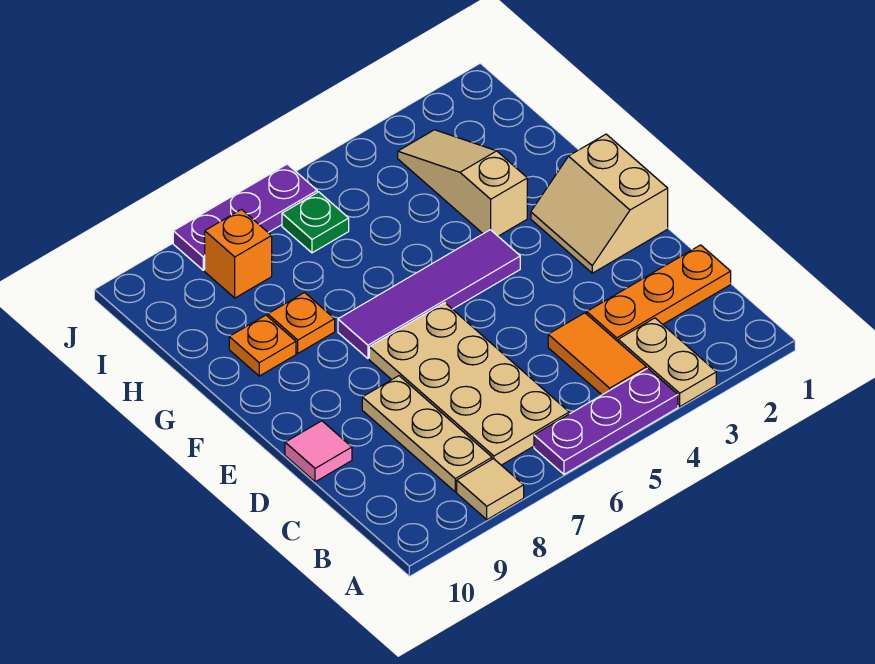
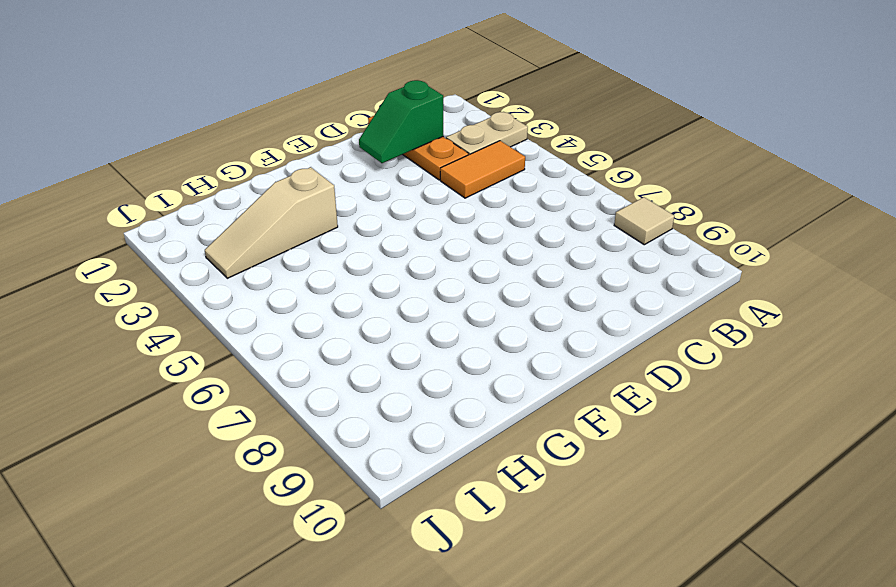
green slope C2:D2 level 2 top C -> none
none -> purple plate A4:A6 level 1
none -> tan plate B6:E7 level 1
none -> tan plate B8:D8 level 1

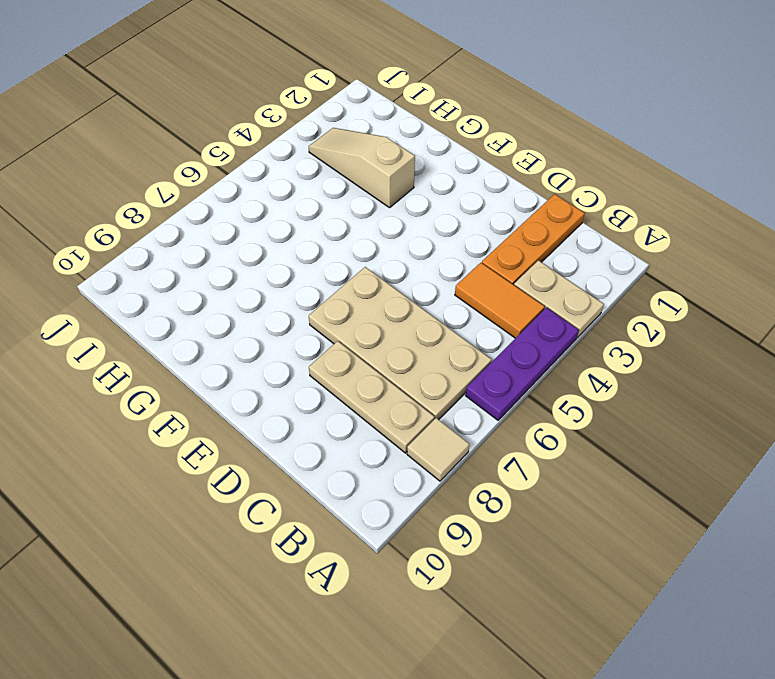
none -> pink tile D10 level 1
none -> tan slope E1:F2 level 1 top 1
none -> purple tile F4:F7 level 1

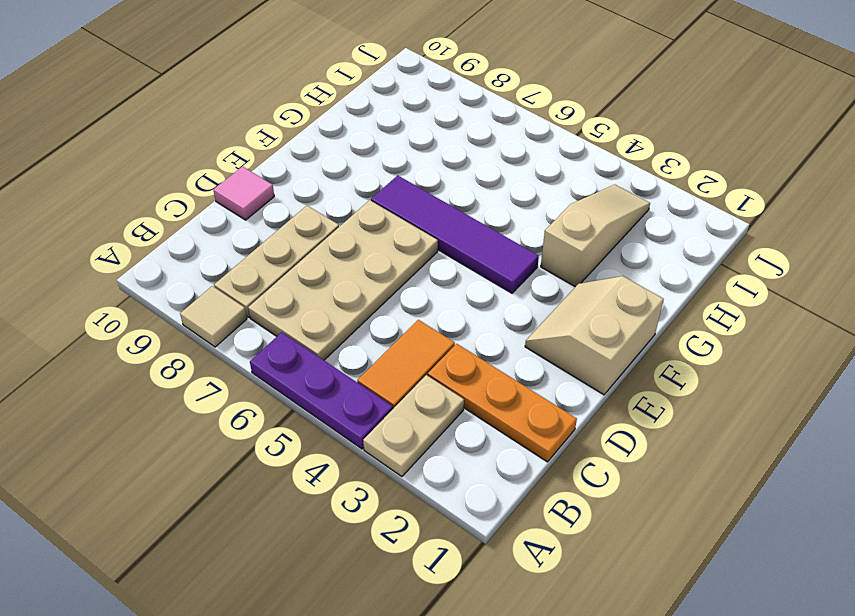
none -> orange plate G8 level 1
none -> orange plate G9 level 1
none -> green plate I6 level 1

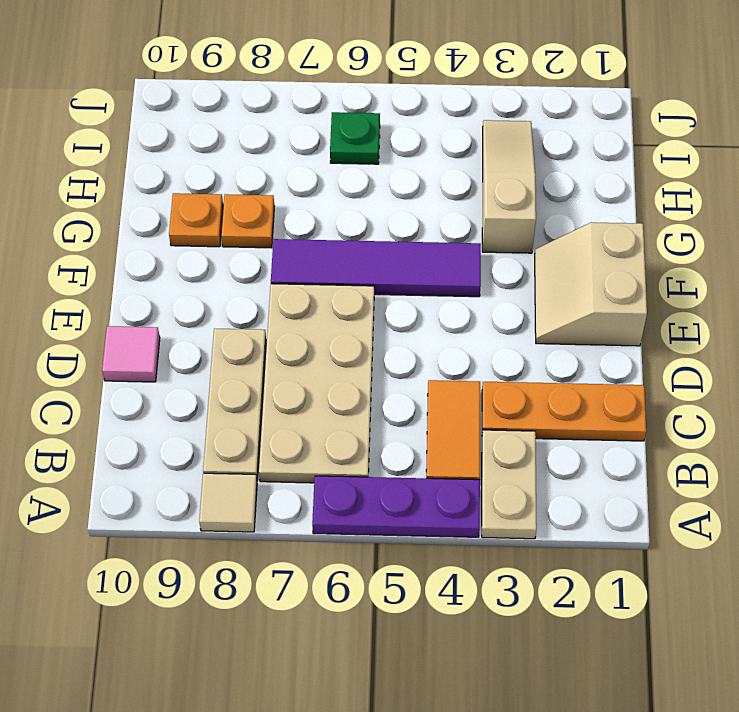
none -> orange brick I8 level 1
none -> purple plate J6:J8 level 1

